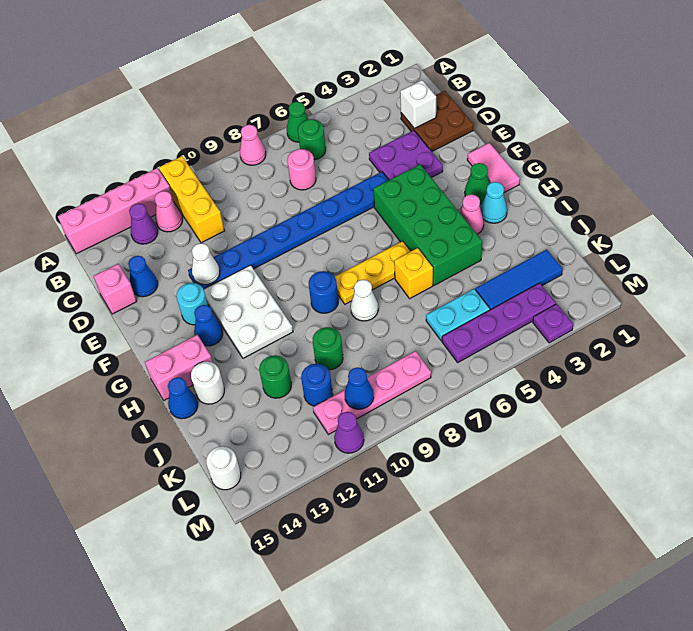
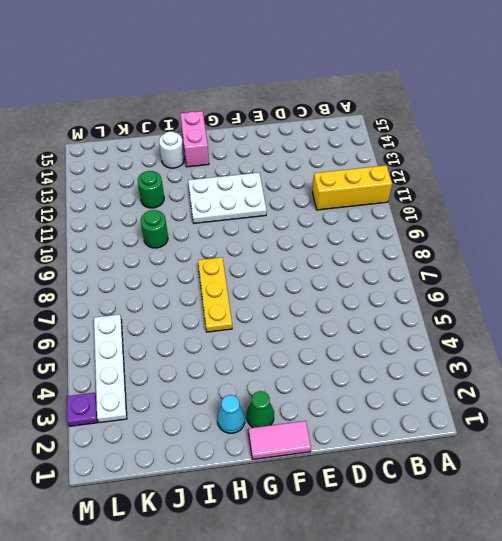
white plate L3:L6 level 1 -> purple plate L3:L6 level 1
none -> green cone A6 level 1
none -> pink cone A8 level 1
none -> pink brick A12:A15 level 1
none -> green round brick B6 level 1

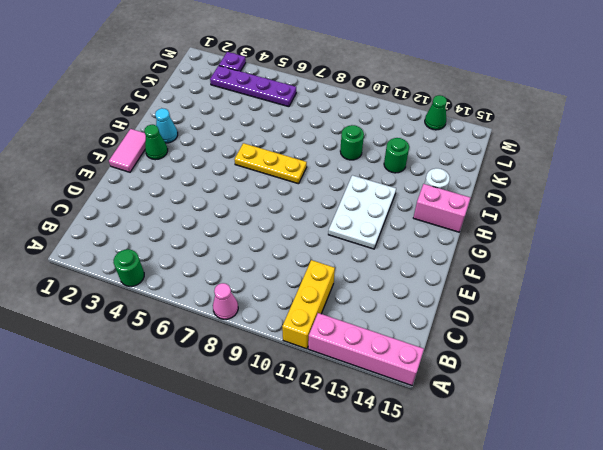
green round brick A4 level 1 -> green round brick B6 level 1
green cone M13 level 1 -> green cone A6 level 1
none -> pink cone B12 level 1
none -> purple cone B13 level 1
none -> brown plate C1:D2 level 1
none -> pink round brick C7 level 1

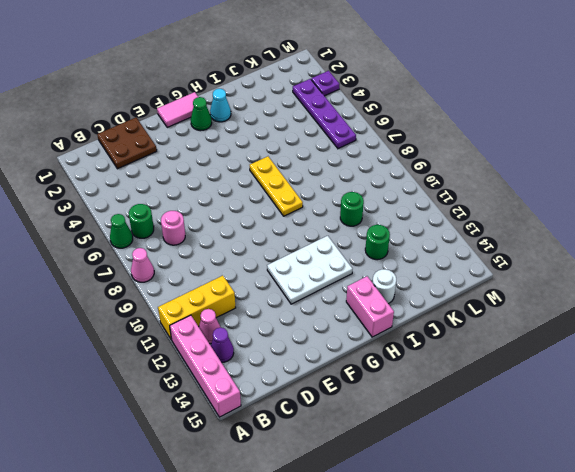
none -> purple plate D3:E4 level 1
none -> blue cone D14 level 1
none -> pink brick D15 level 1
none -> blue plate E5:E12 level 1

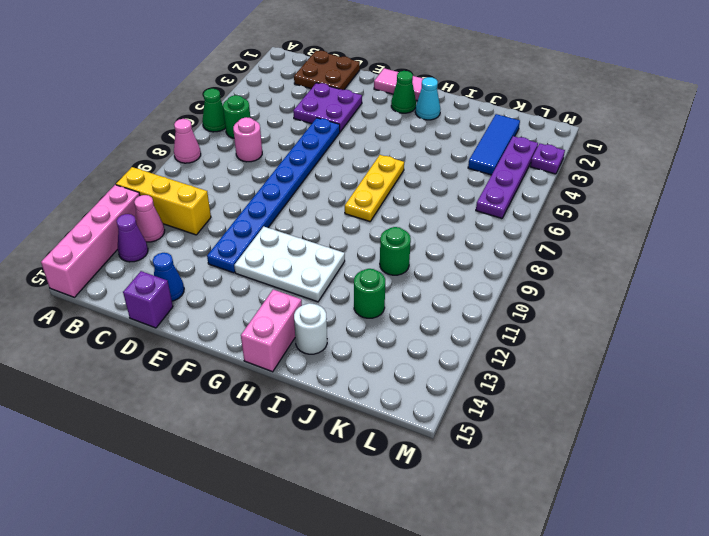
purple brick D15 level 1 -> pink brick D15 level 1
none -> green brick F4:I5 level 1
none -> cyan round brick F13 level 1
none -> blue cone G13 level 1
none -> pink cone H3 level 1

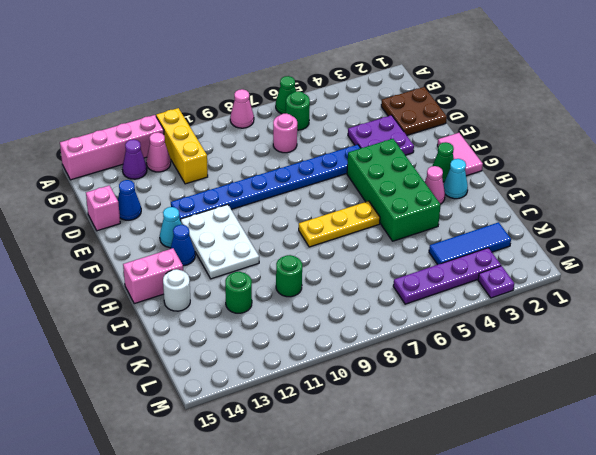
cyan cone F13 level 1 -> cyan round brick F13 level 1
none -> blue round brick H9 level 1
none -> yellow brick I6 level 1
none -> white cone I8 level 1
none -> blue cone I15 level 1

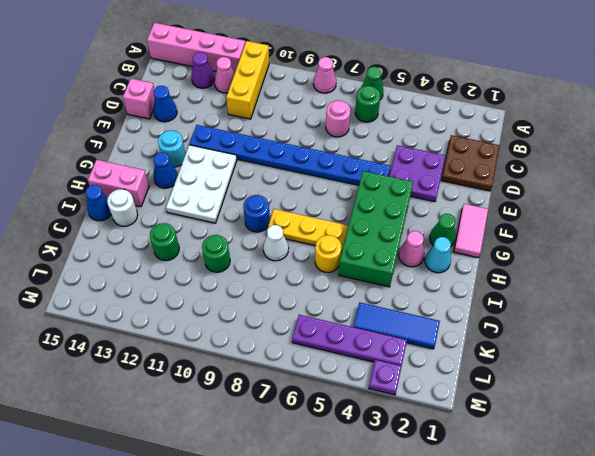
yellow round brick I6 level 1 -> yellow brick I6 level 1
none -> cyan plate K5:K6 level 1
none -> blue round brick K11 level 1
none -> pink plate L8:L11 level 1
none -> white round brick L15 level 1

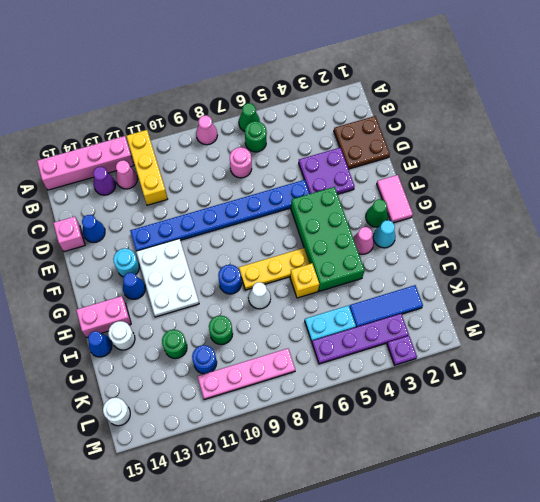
none -> purple cone M11 level 1
none -> white brick C2 level 2
none -> white cone E12 level 2
none -> blue cone L10 level 2

